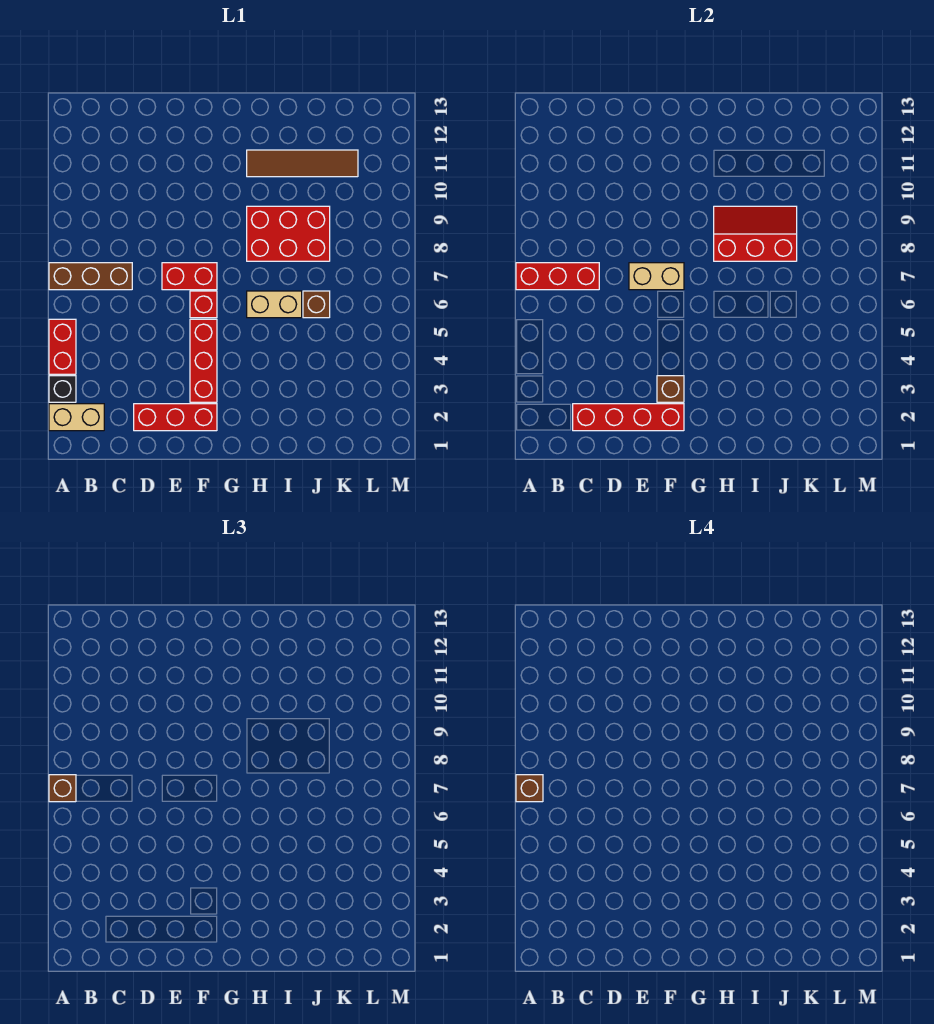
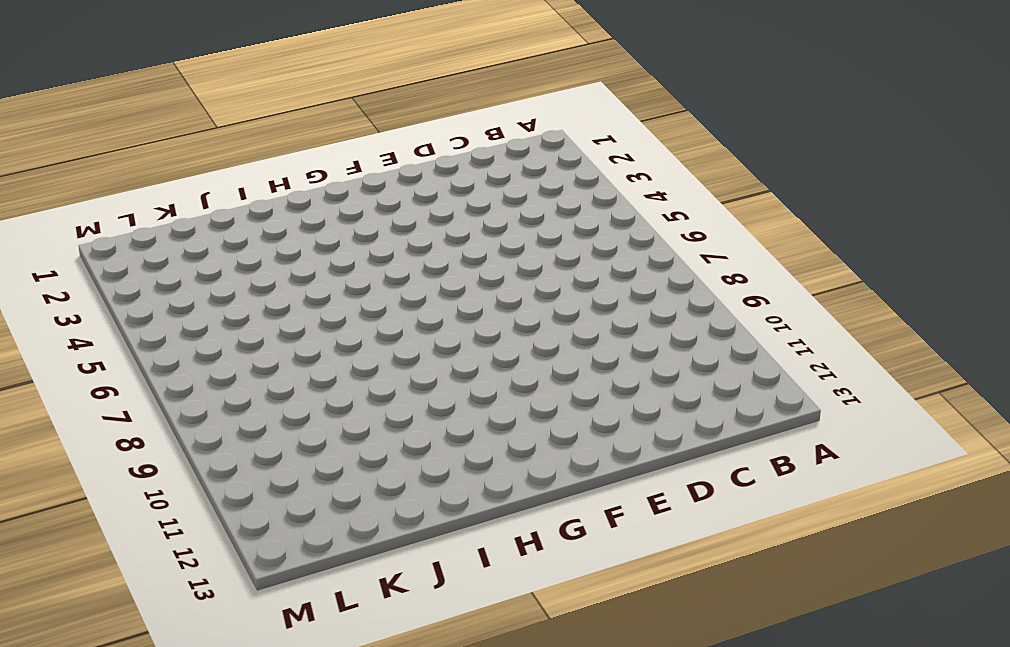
none -> tan brick A2:B2 level 1
none -> black brick A3 level 1
none -> red brick A4:A5 level 1

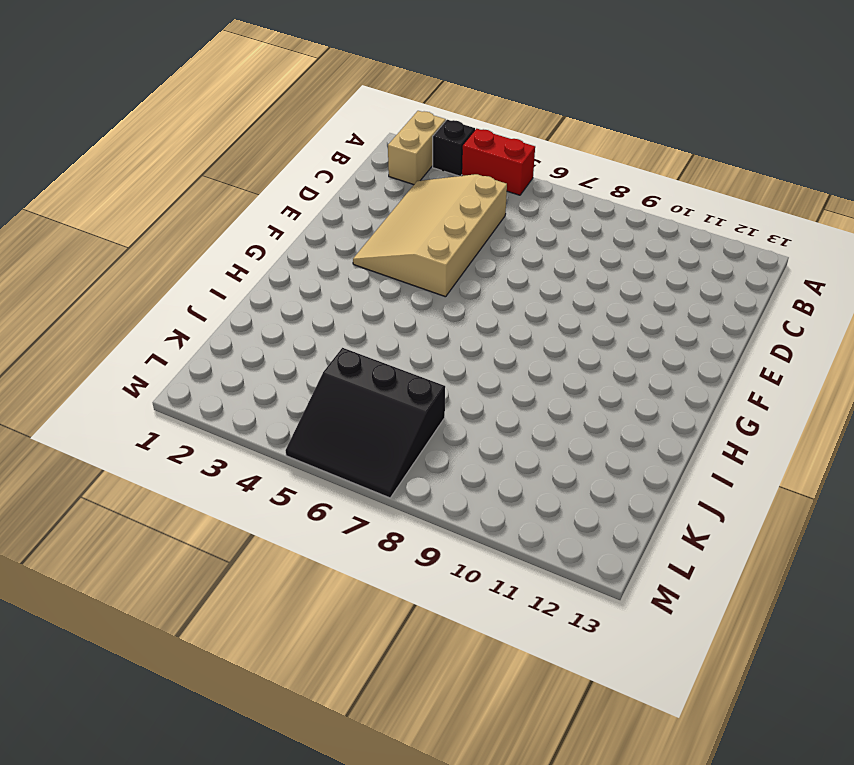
tan slope C3:F5 level 1 top 5 -> red brick F3:F5 level 1
black slope K5:M7 level 1 top K -> none
none -> brown brick A7:C7 level 1
none -> red brick D2:F2 level 1
none -> red brick E7:F7 level 1

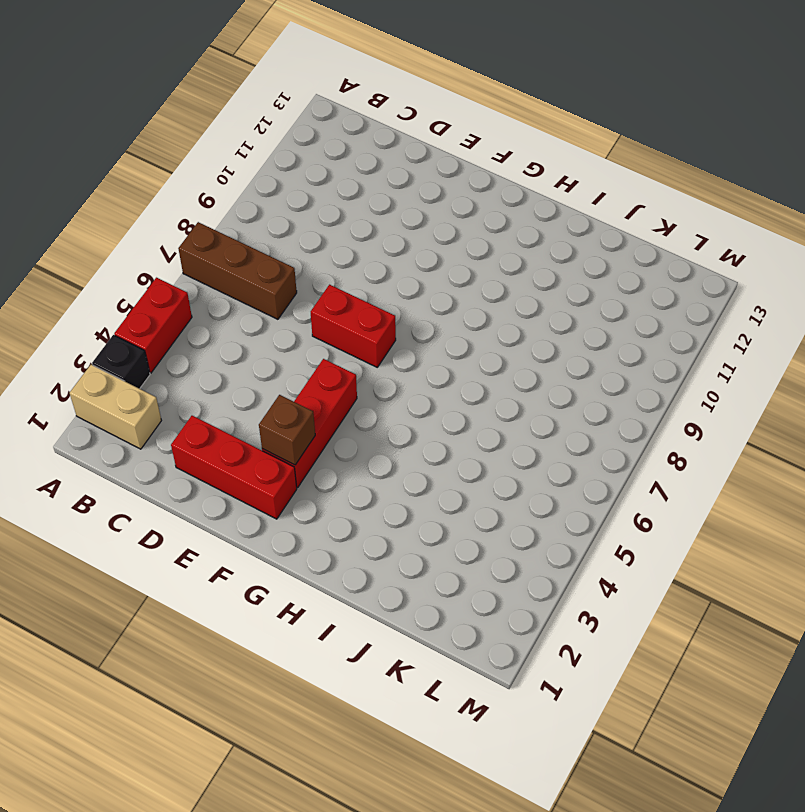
none -> red brick F6 level 1
none -> tan brick H6:I6 level 1
none -> red brick H8:J9 level 1

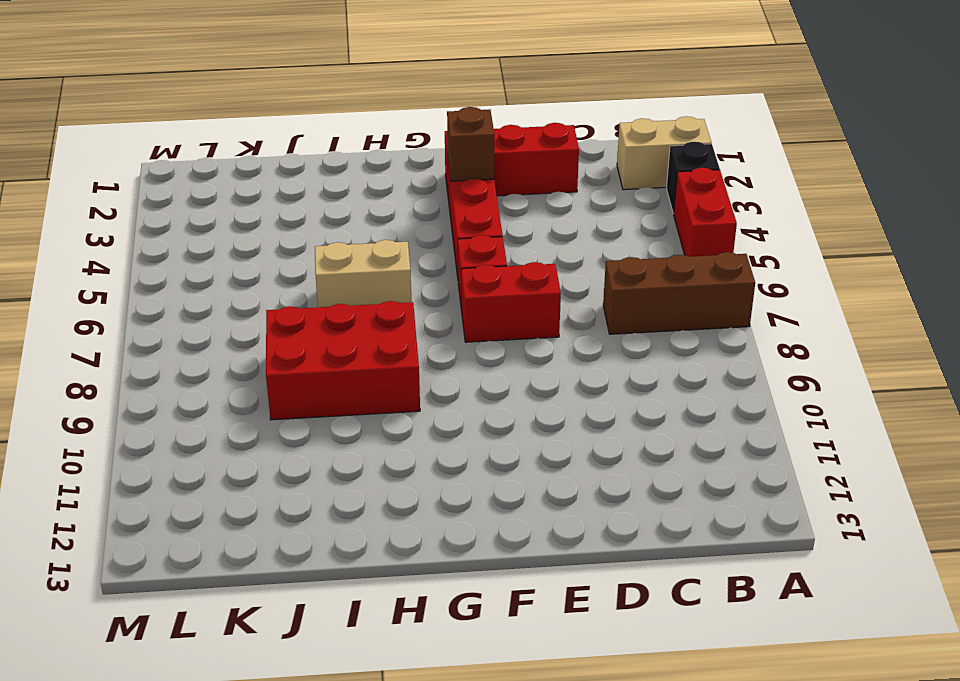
none -> brown tile H11:K11 level 1
none -> brown brick J6 level 1
none -> red brick A7:C7 level 2

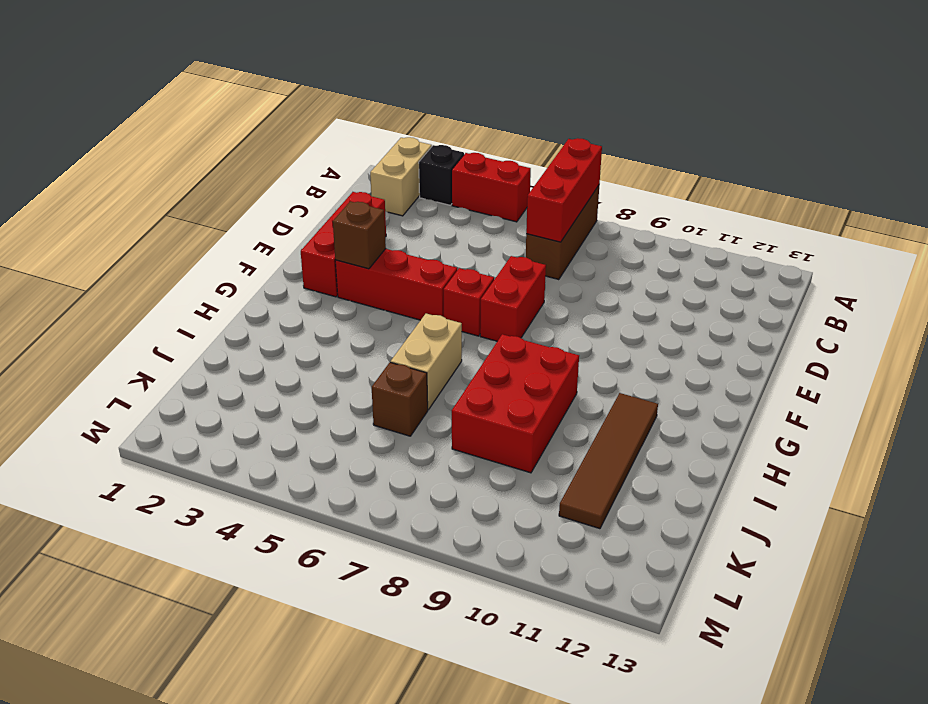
none -> red brick C2:F2 level 2
none -> tan brick E7:F7 level 2
none -> red slope H8:J9 level 2 top 8

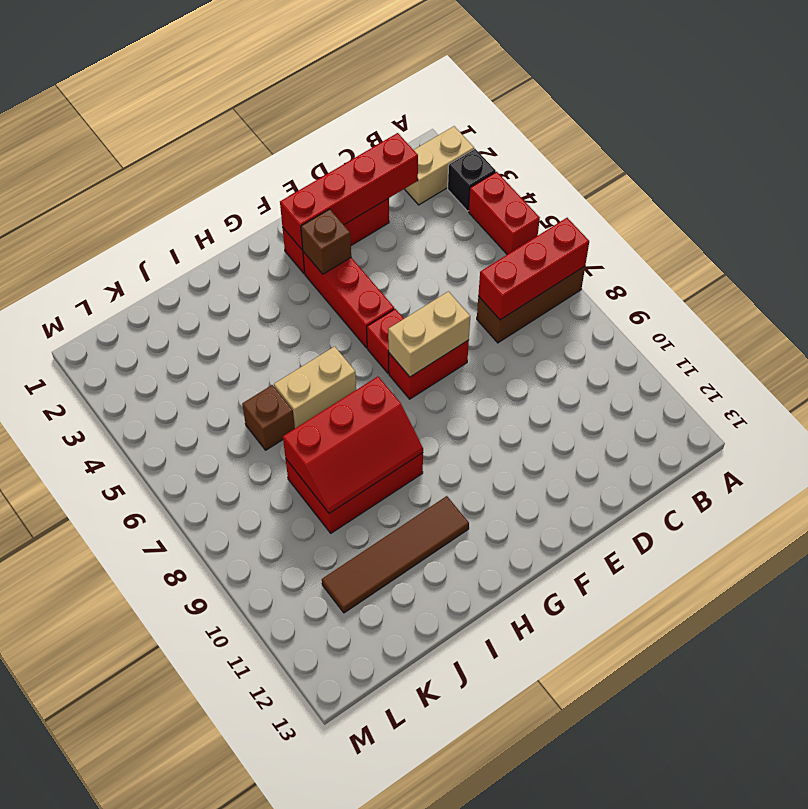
none -> brown brick A7 level 3
none -> brown brick A7 level 4

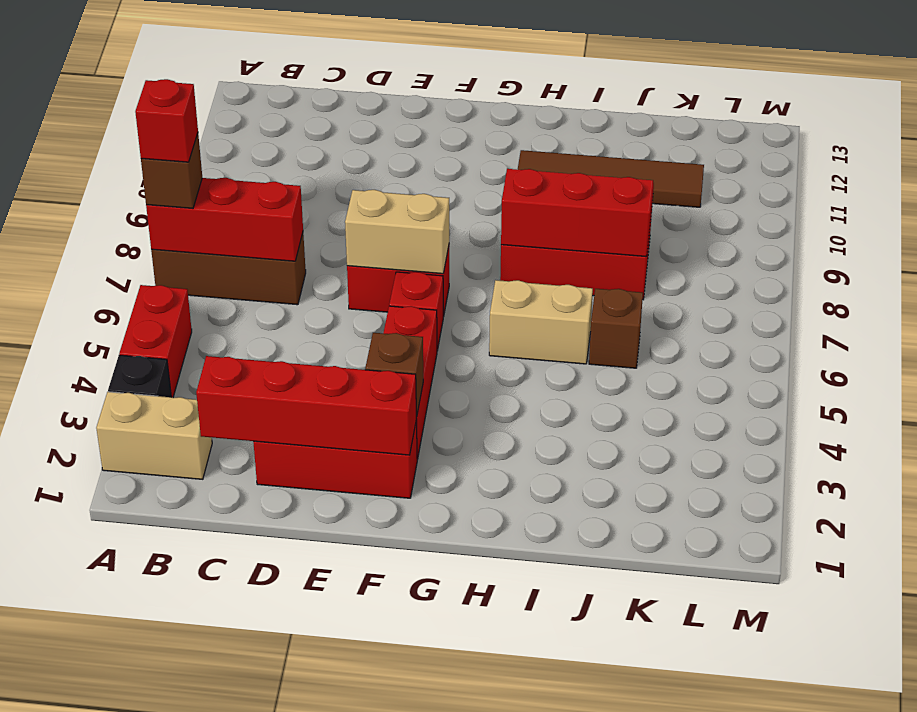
red brick A7 level 4 -> brown brick A7 level 4

